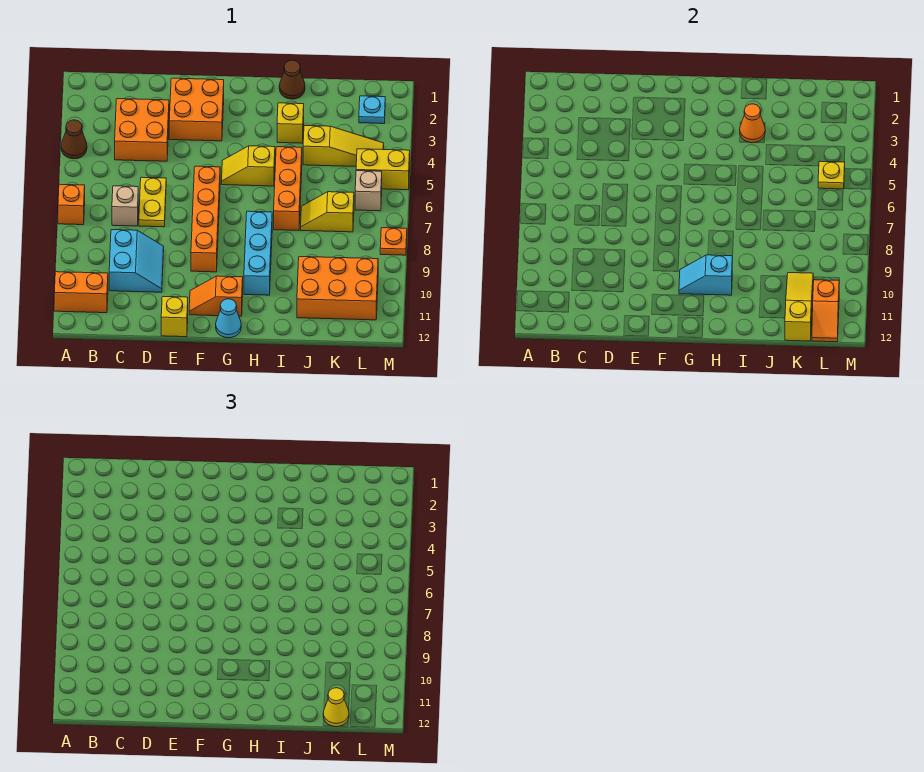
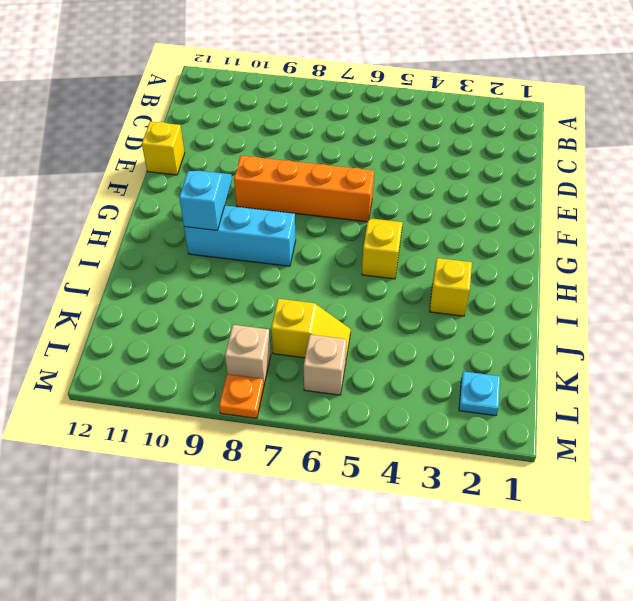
yellow slope K6:K7 level 1 top 7 -> yellow slope J7:K7 level 1 top K
tan brick L8 level 1 -> tan brick C7 level 1
none -> brown cone A4 level 1
none -> orange brick A7 level 1
none -> orange brick A11:B11 level 1
none -> orange brick C3:D4 level 1

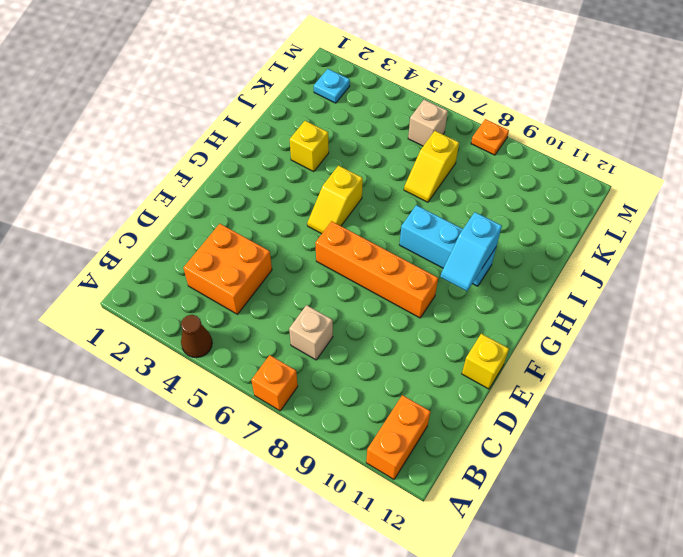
none -> cyan slope C9:D10 level 1 top C
none -> yellow plate D6:D7 level 1
none -> orange brick E2:F3 level 1
none -> orange slope F11:G11 level 1 top G

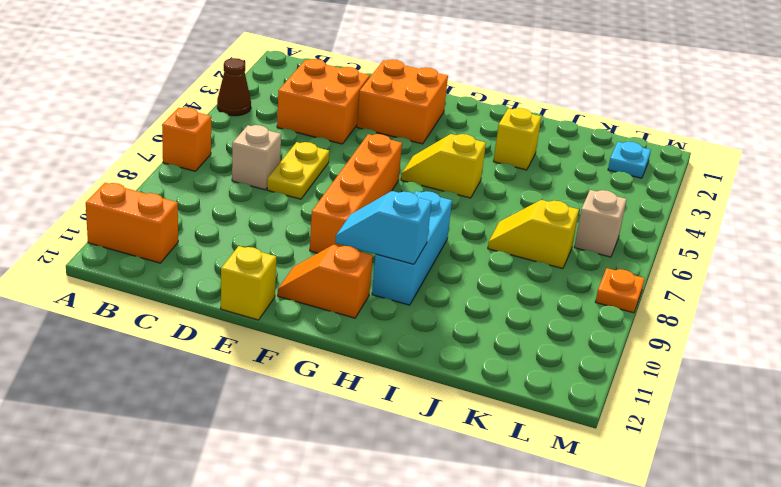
none -> cyan slope C9:D10 level 1 top C
none -> cyan cone G12 level 1
none -> brown cone I1 level 1
none -> orange brick I5:I7 level 1

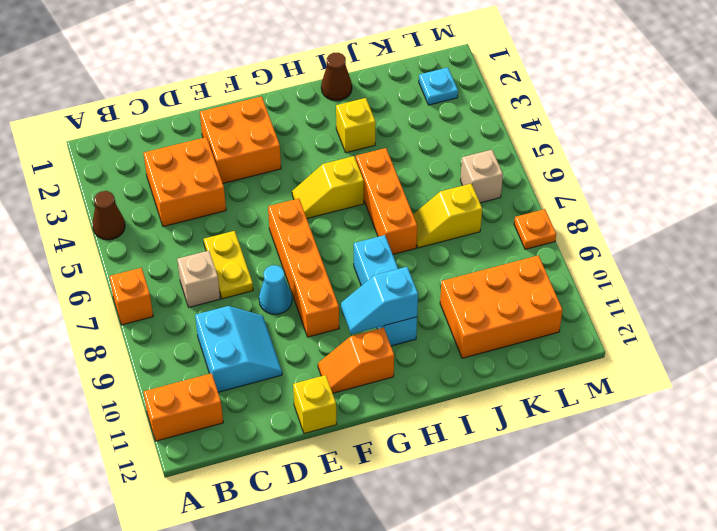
cyan cone E8 level 1 -> cyan cone G12 level 1
none -> yellow slope J4:L4 level 1 top J
none -> yellow brick L5:M5 level 1
none -> orange cone I3 level 2
none -> yellow slope K10:K12 level 2 top 12

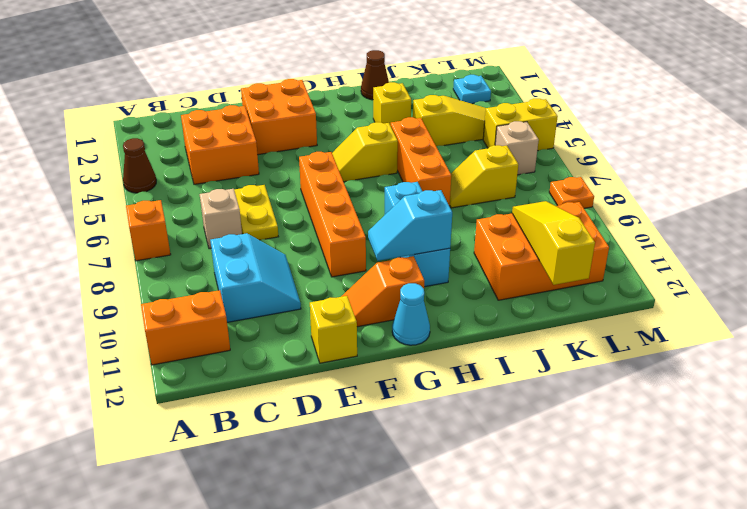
none -> orange cone I3 level 2
none -> yellow plate L5 level 2
none -> orange slope L11:L12 level 2 top 11
none -> yellow cone K12 level 3

